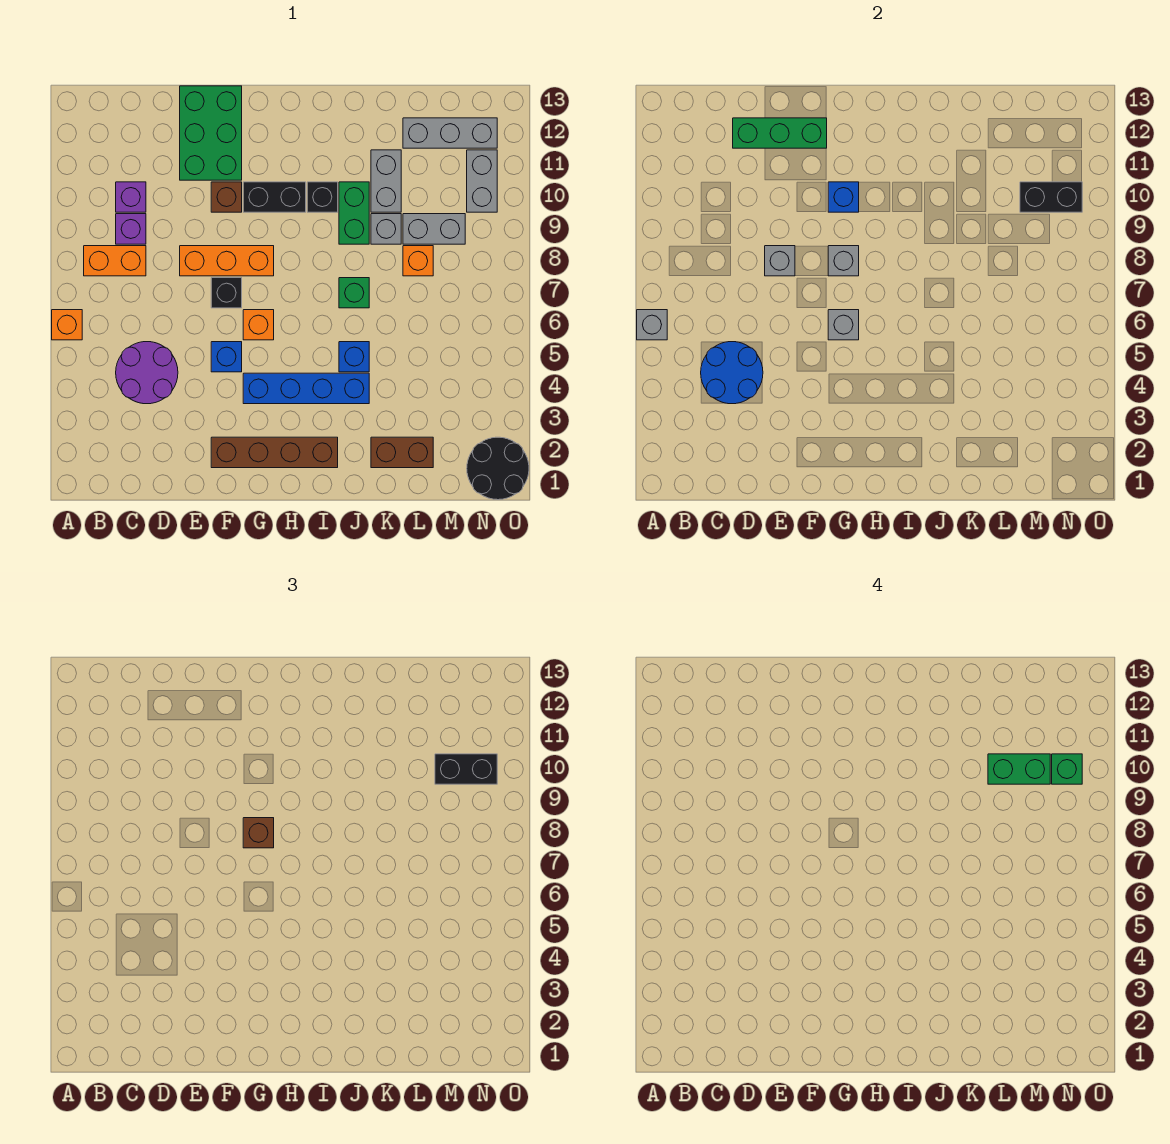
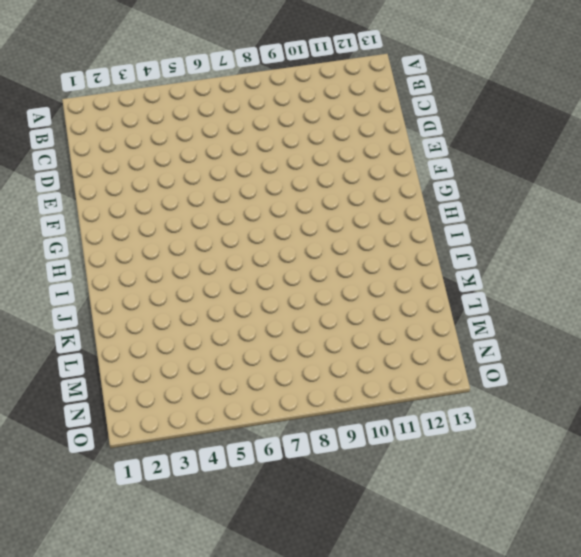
none -> orange brick A6 level 1
none -> orange brick B8:C8 level 1
none -> purple round brick C4:D5 level 1
none -> purple brick C9 level 1

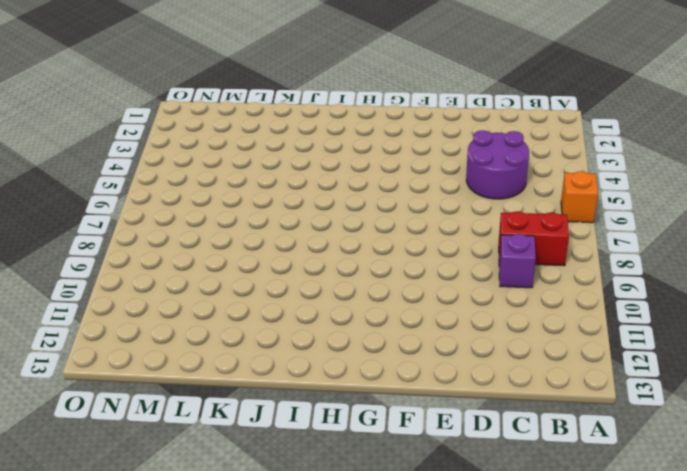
red brick B8:C8 level 1 -> orange brick B8:C8 level 1
none -> purple brick C10 level 1
none -> orange brick E8:G8 level 1
none -> green brick E11:F13 level 1
none -> brown brick F2:I2 level 1

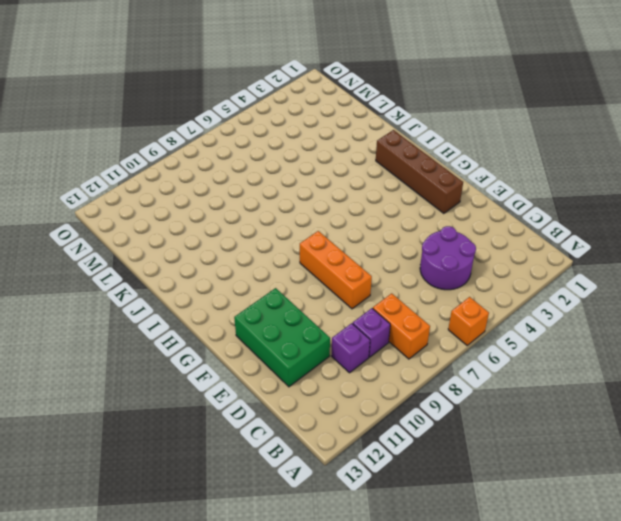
green brick D11:F12 level 1 -> green brick E11:F13 level 1
none -> blue brick F5 level 1
none -> black brick F7 level 1
none -> brown brick F10 level 1
none -> blue brick G4:J4 level 1

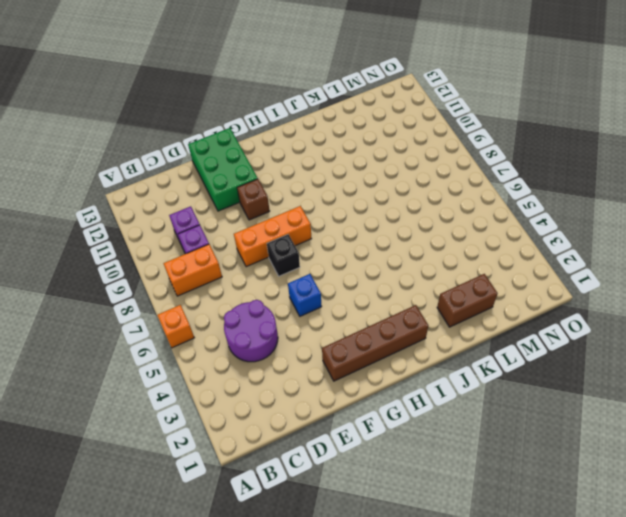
none -> blue brick G4:J4 level 1
none -> orange brick G6 level 1
none -> black brick G10:H10 level 1
none -> black brick I10 level 1

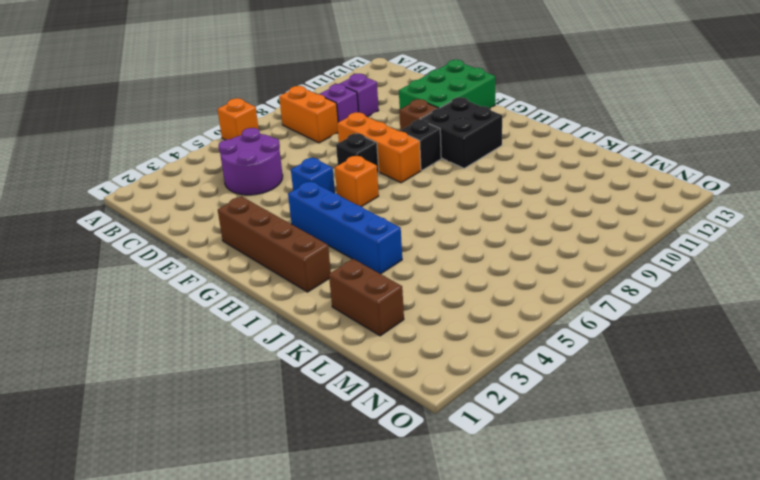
black brick G9 level 1 -> black brick I10 level 1
black brick G10:H11 level 1 -> black brick G10:H10 level 1
none -> blue brick J5 level 1
none -> green brick J7 level 1
none -> green brick J9:J10 level 1
none -> grey brick K9 level 1

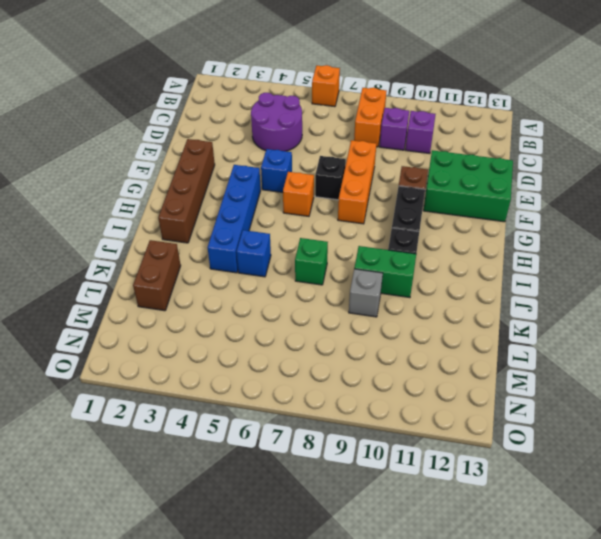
none -> grey brick K10:K11 level 1
none -> orange brick L8 level 1
none -> grey brick L9:M9 level 1
none -> grey brick L12:N12 level 1

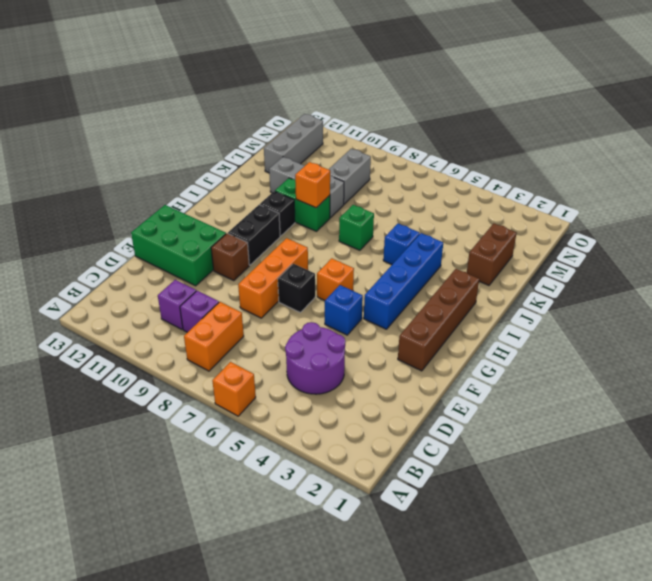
orange brick J9 level 2 -> orange brick L8 level 1
none -> black round brick N1:O2 level 1
none -> grey brick N10:N11 level 1
none -> grey brick A6 level 2
none -> blue round brick C4:D5 level 2

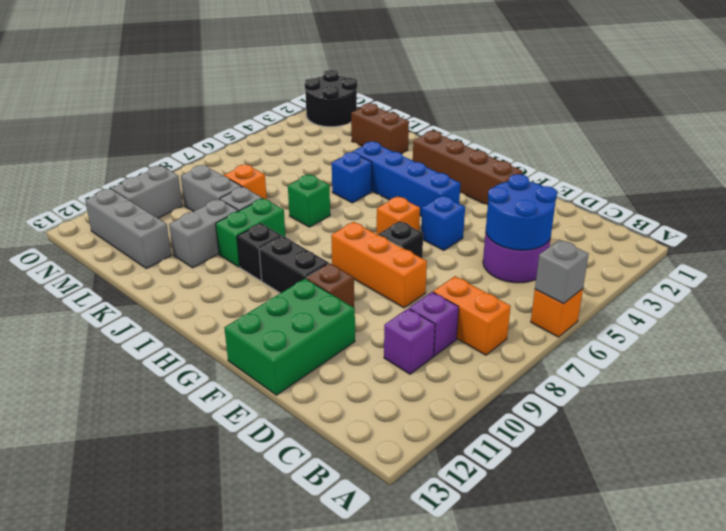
none -> green brick D12:F12 level 2
none -> grey brick E8 level 2
none -> grey brick G6 level 2
none -> grey brick G8 level 2

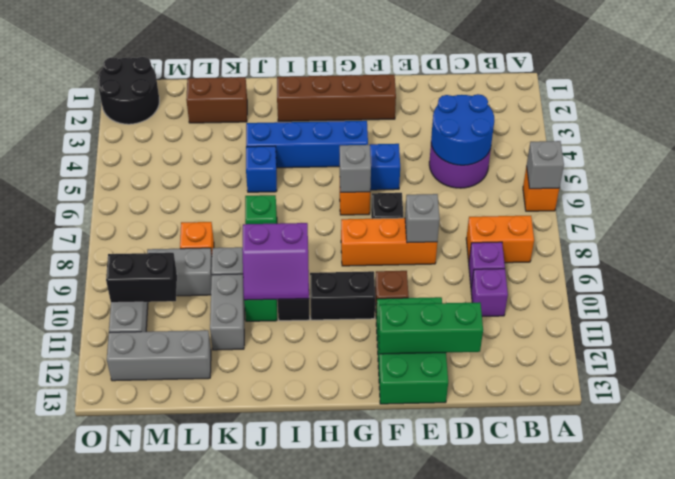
purple slope I9:J10 level 2 top 9 -> none
none -> grey brick G8 level 2
none -> blue brick G10 level 2
none -> brown brick G8 level 3
none -> black brick M10:N10 level 3

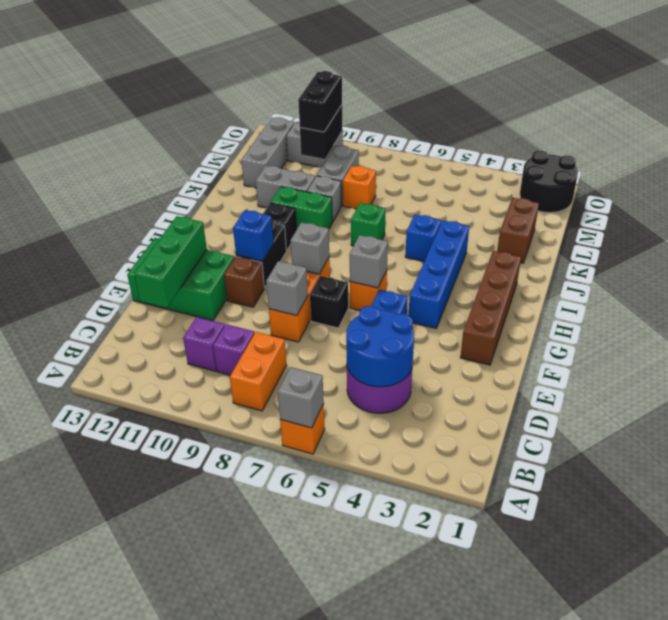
none -> brown brick G8 level 3
none -> green brick L10:M10 level 4
none -> green brick N10 level 4

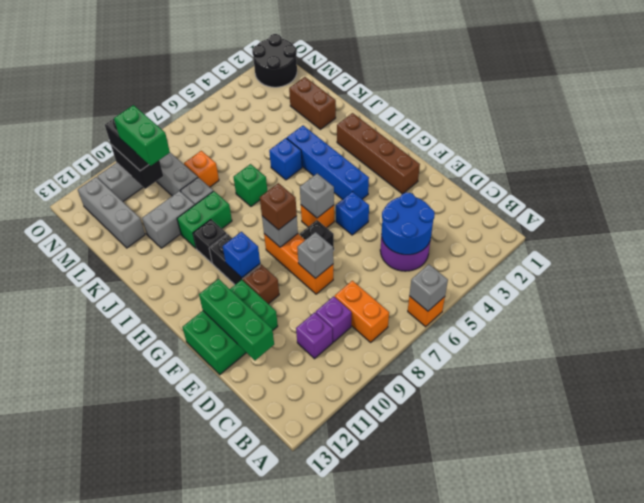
none -> green brick N10 level 4

